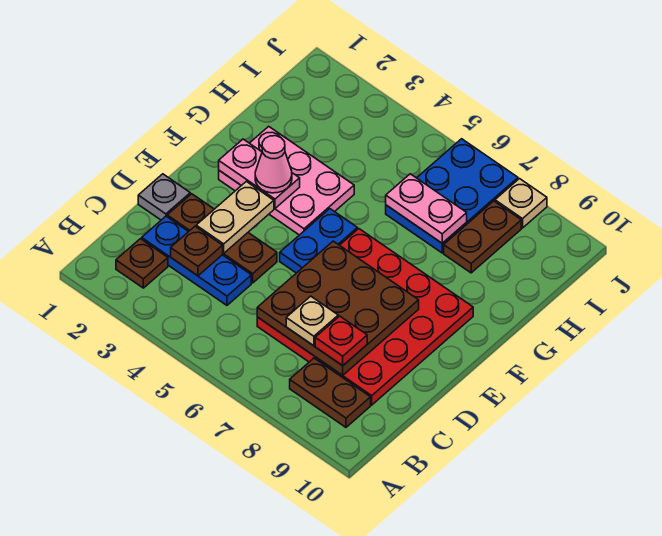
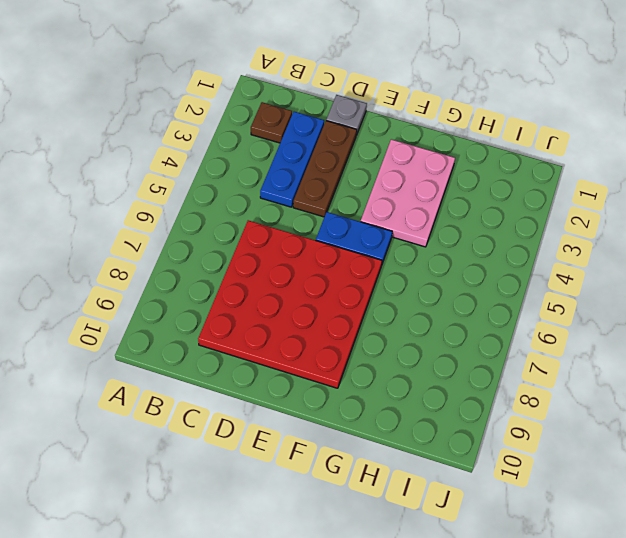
none -> brown plate B8:B9 level 1
none -> blue plate H6:J7 level 1
none -> brown plate H8:I8 level 1

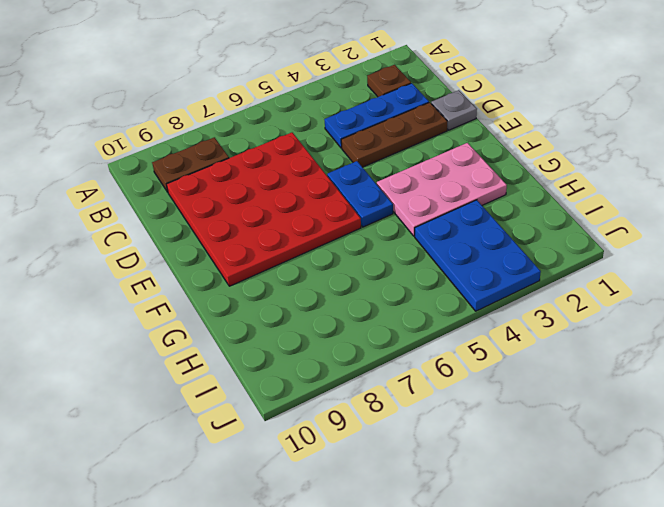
blue plate H3:J4 level 1 -> blue plate H6:J7 level 1
none -> brown plate H8:I8 level 1
none -> tan plate J8 level 1
none -> brown plate C3 level 2

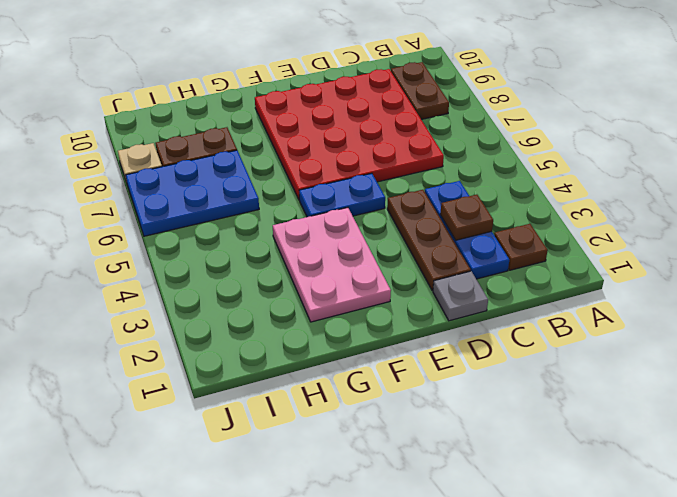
none -> brown plate C6:E8 level 2
none -> tan plate D3:E3 level 2
none -> pink plate F2:F3 level 2

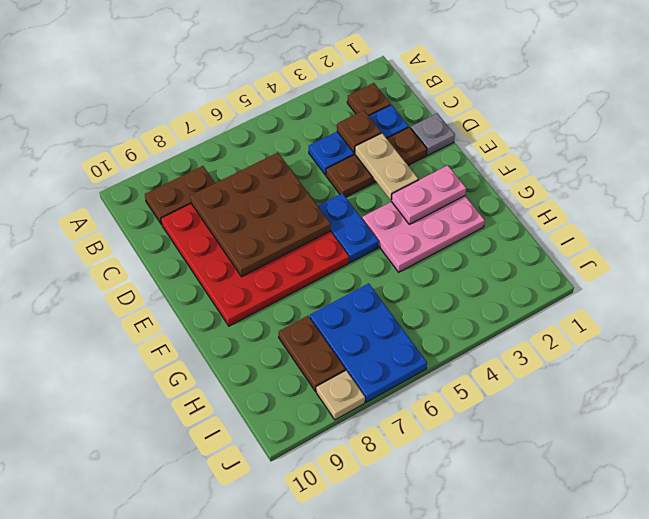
none -> pink plate H6:H7 level 2
none -> tan plate C7 level 3
none -> red plate C8 level 3

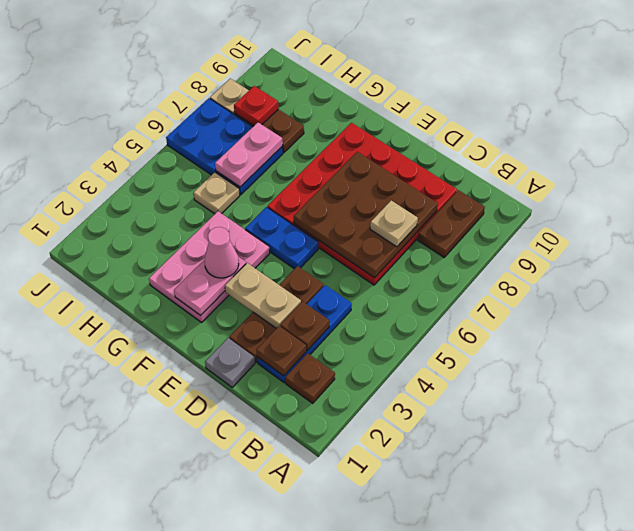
brown plate C2 level 2 -> none
tan plate H5 level 1 -> none
red plate I8 level 2 -> red plate C8 level 3

